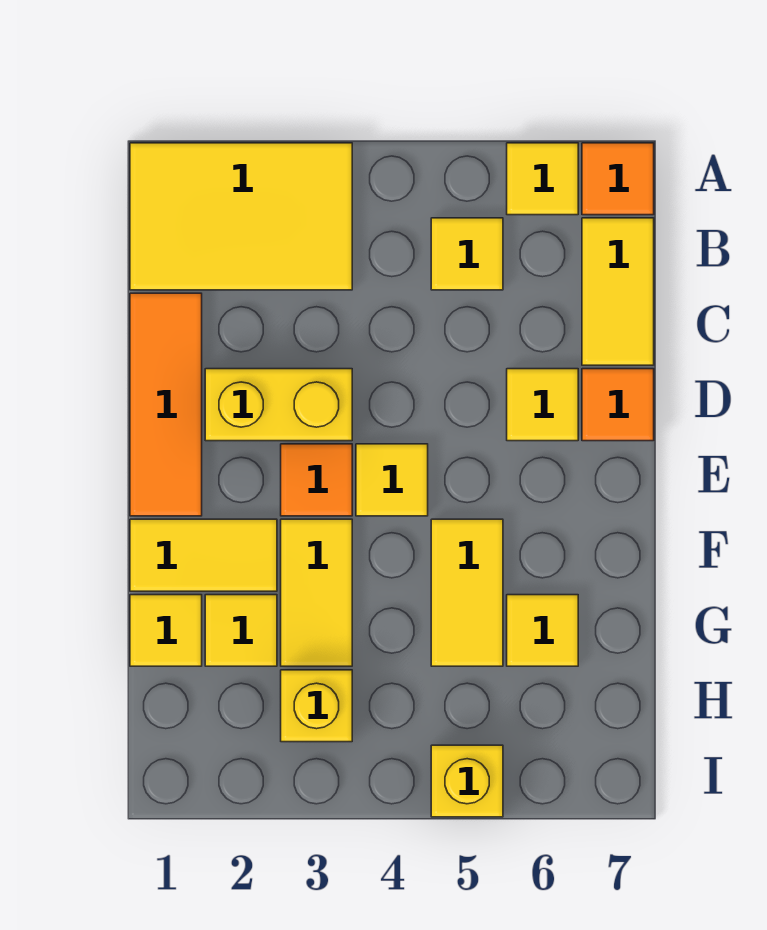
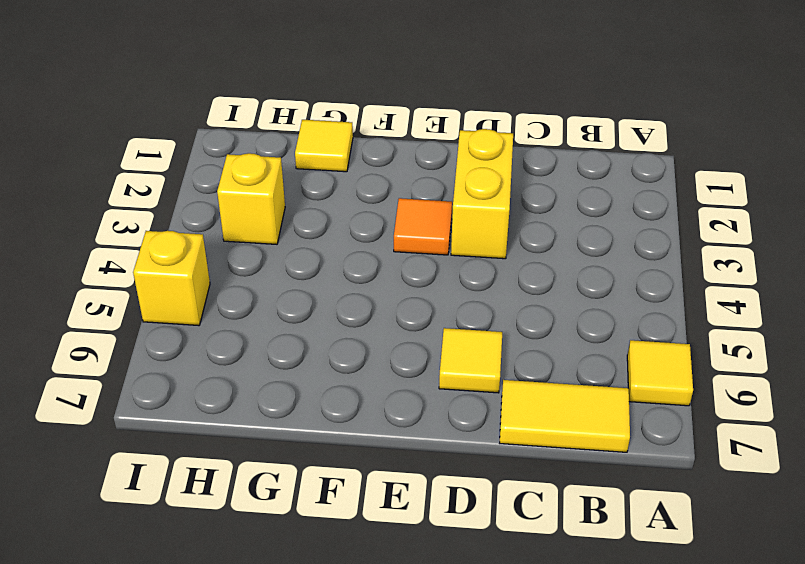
none -> yellow tile A1:B3 level 1
none -> orange tile A7 level 1
none -> yellow tile B5 level 1

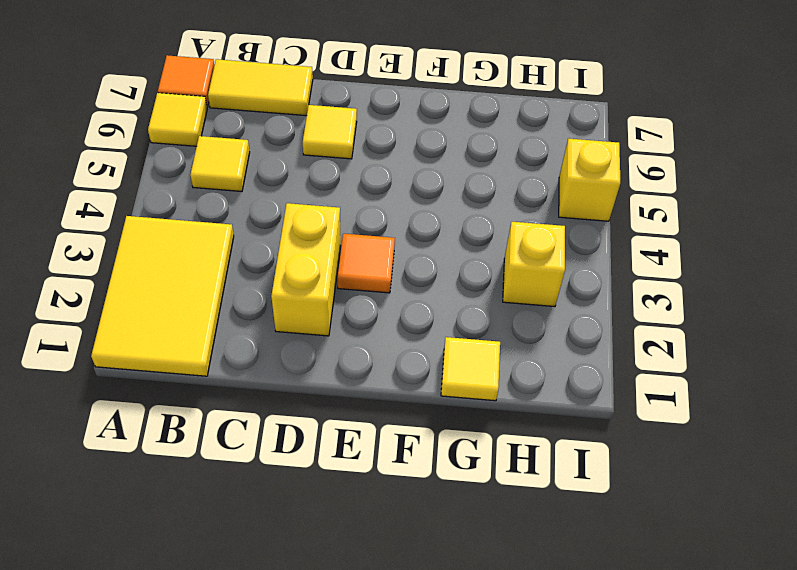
none -> orange tile C1:E1 level 1
none -> orange tile D7 level 1
none -> yellow tile E4 level 1

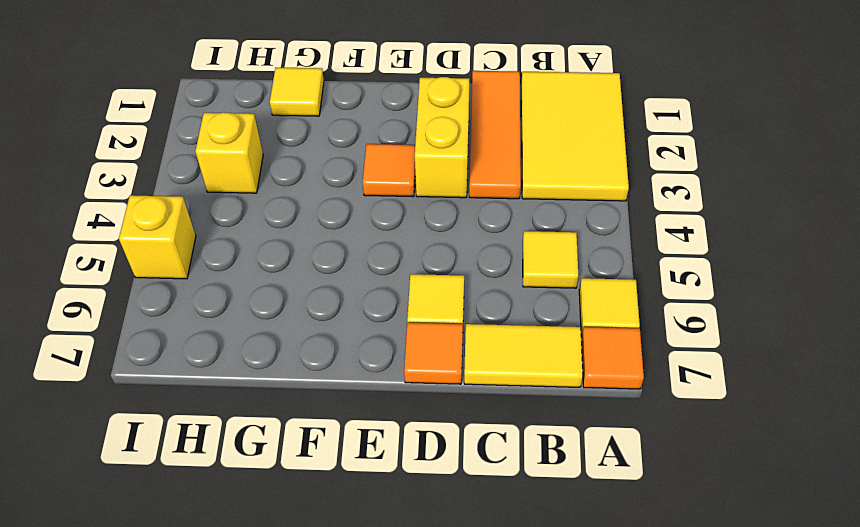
orange tile C1:C3 level 1 -> orange tile C1:E1 level 1
none -> yellow tile E4 level 1
none -> yellow tile F1:F2 level 1
none -> yellow tile F3:G3 level 1

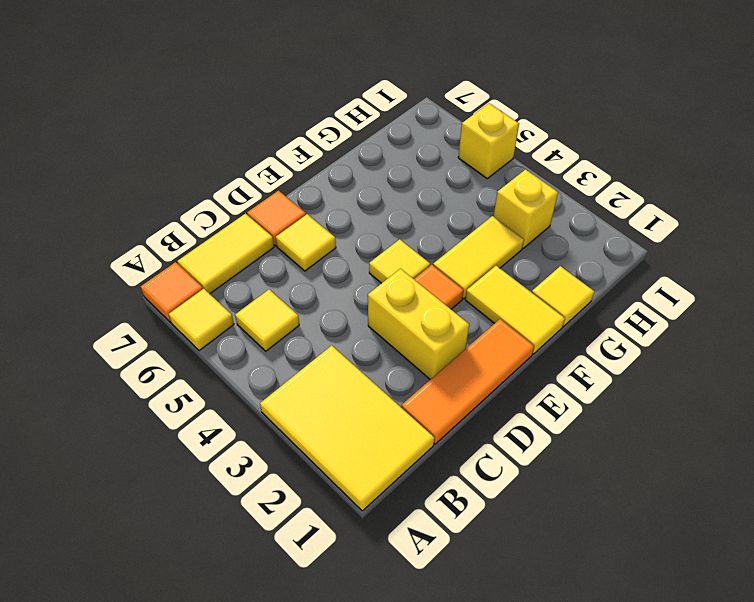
none -> yellow tile F5:G5 level 1
none -> yellow tile G2 level 1
none -> yellow tile G6 level 1

